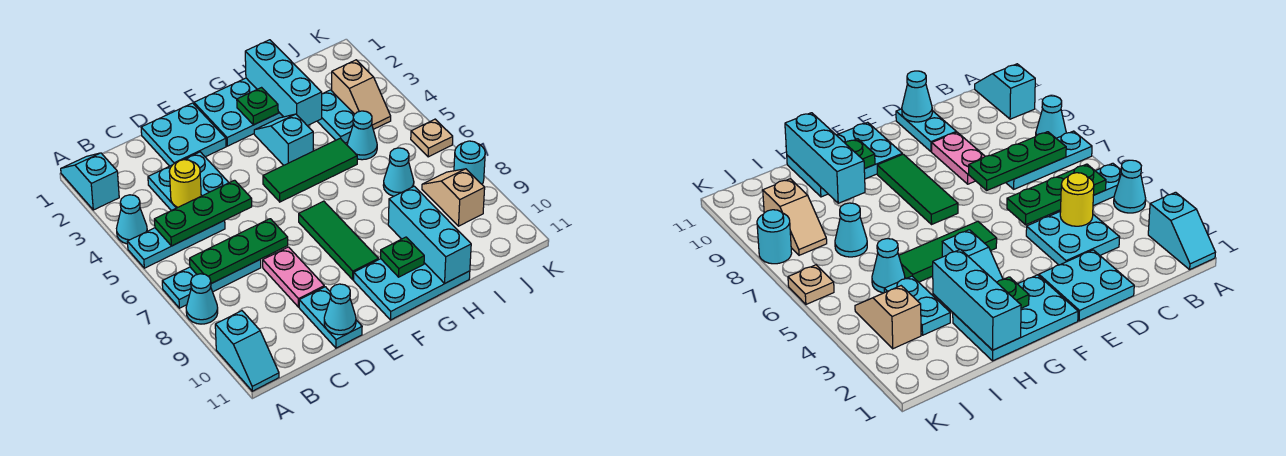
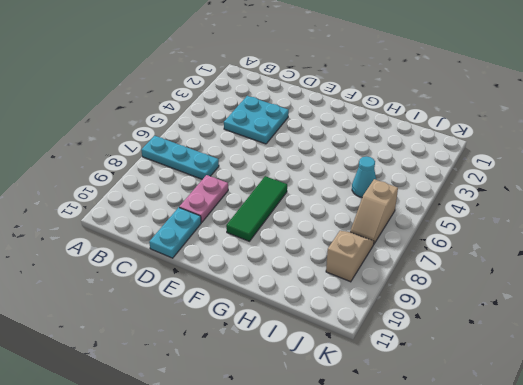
tan slope J6:J7 level 1 top 6 -> tan slope J3:J4 level 1 top 3
none -> cyan slope A1:A2 level 1 top 2
none -> cyan cone A4 level 1
none -> cyan plate A5:C5 level 1
none -> cyan cone A8 level 1

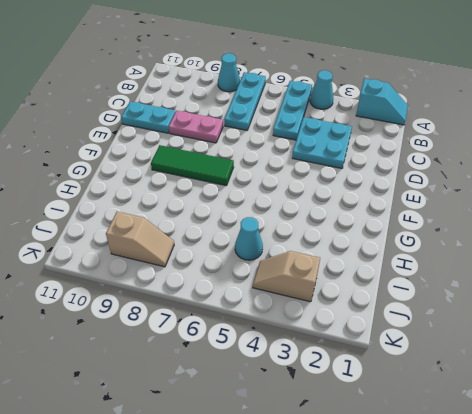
none -> cyan slope A10:A11 level 1 top 10
none -> cyan plate D1:E2 level 1
none -> cyan plate F1:H2 level 1
none -> green tile F5:H5 level 1

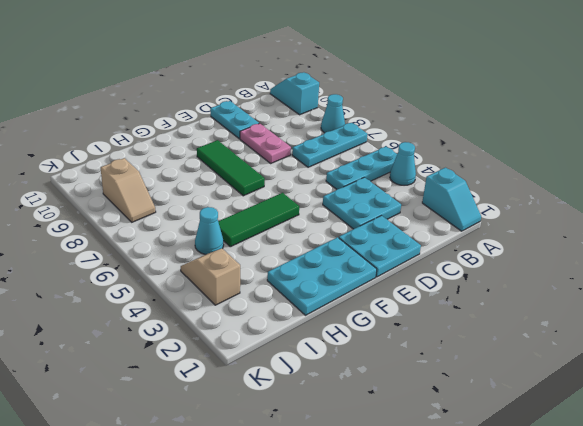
none -> cyan plate F10:H11 level 1
none -> cyan slope G3:G4 level 1 top 4
none -> cyan plate I3:I4 level 1
none -> cyan cone I7 level 1

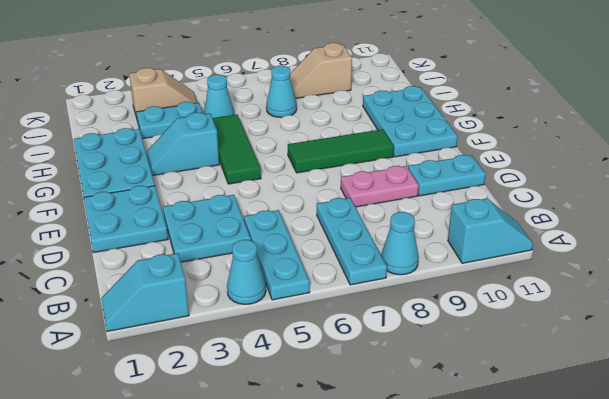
none -> tan plate K6 level 1
none -> cyan round brick K8 level 1
none -> green plate B5:D5 level 2
none -> green plate B7:D7 level 2

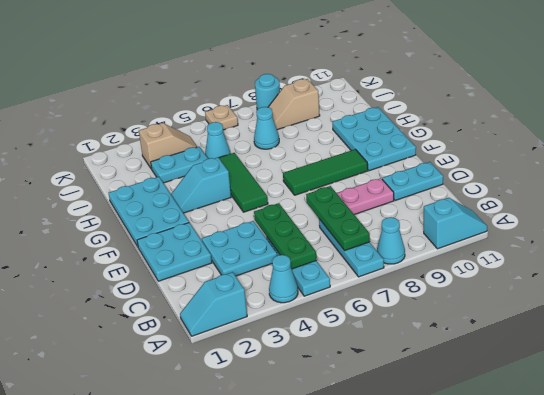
none -> yellow round brick C4 level 2
none -> cyan cone D11 level 2
none -> green plate G2 level 2
none -> green plate G10 level 2

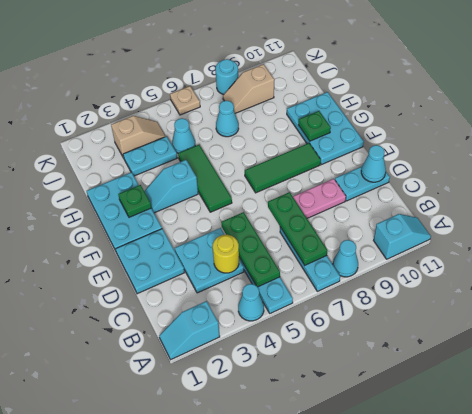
none -> cyan brick H1:H3 level 2
none -> cyan brick H9:H11 level 2

